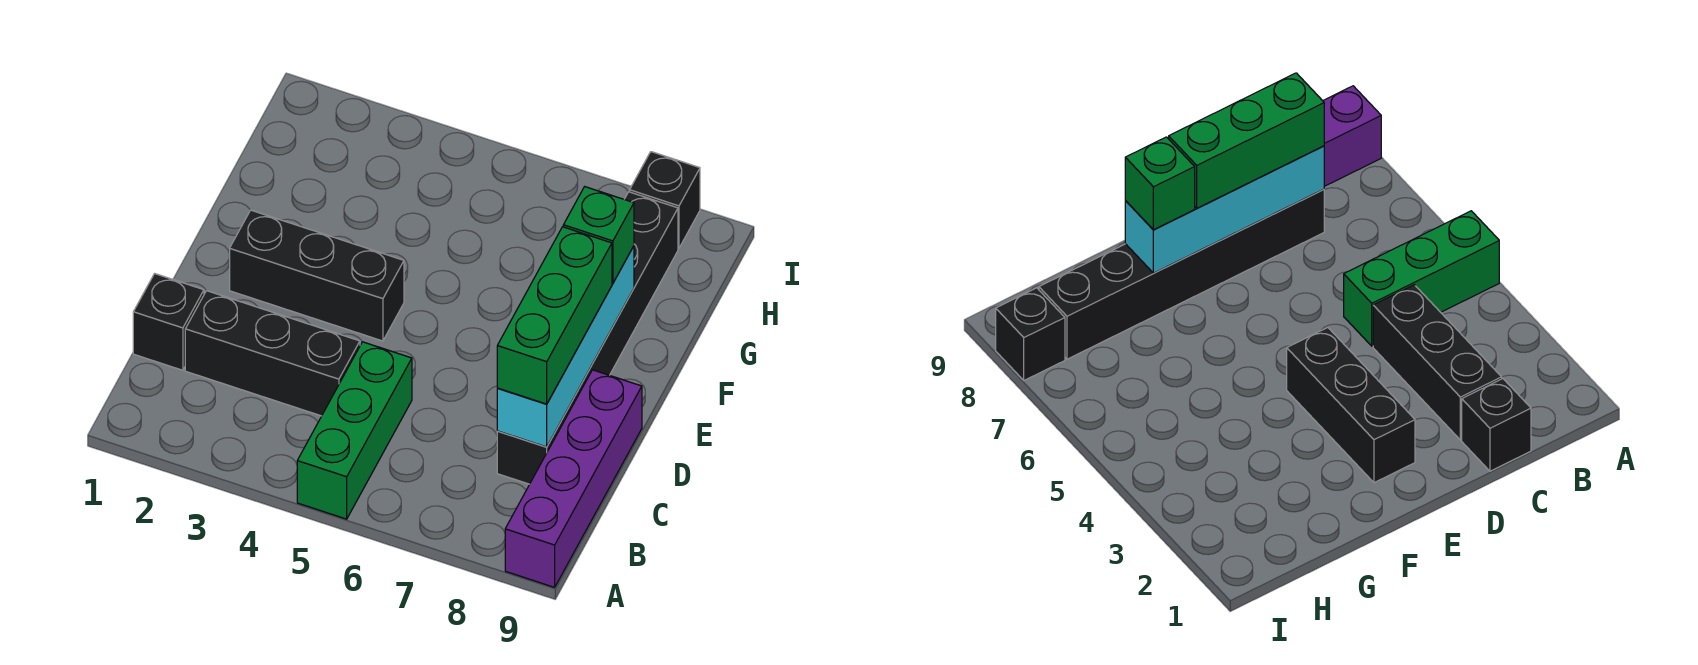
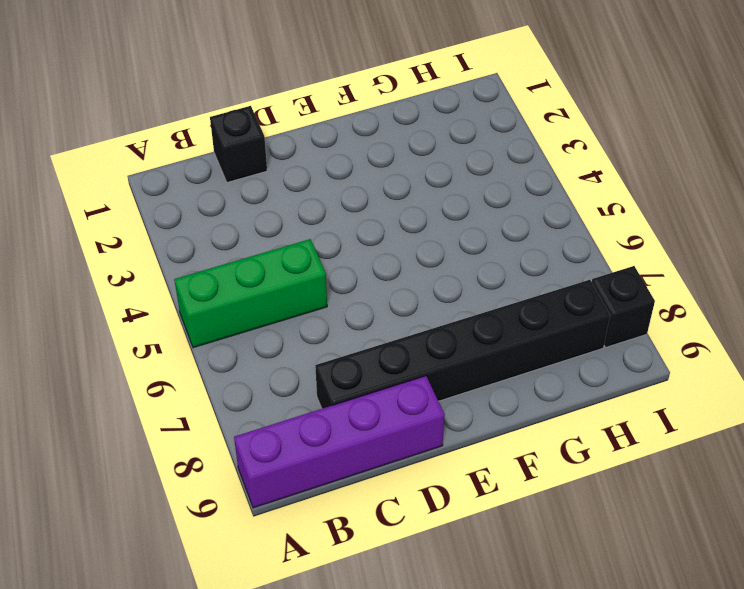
none -> black brick C2:C4 level 1
none -> black brick E2:E4 level 1

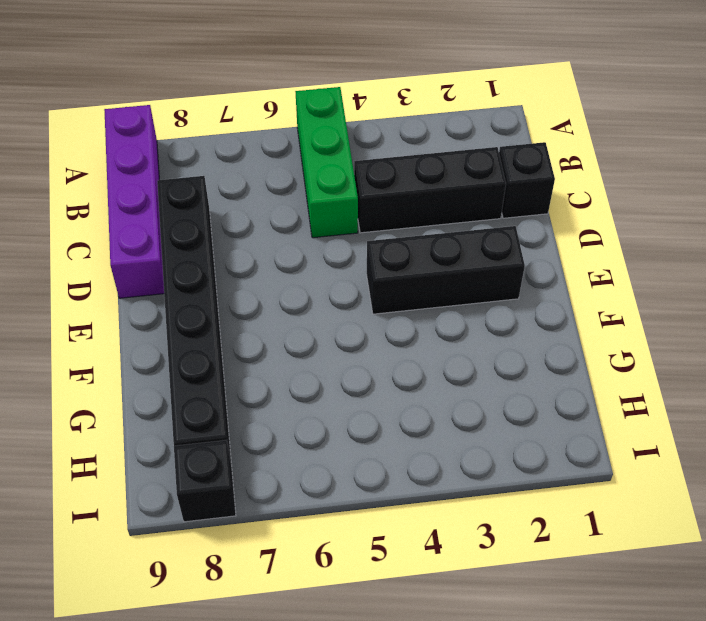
none -> cyan brick C8:F8 level 2
none -> green brick C8:E8 level 3

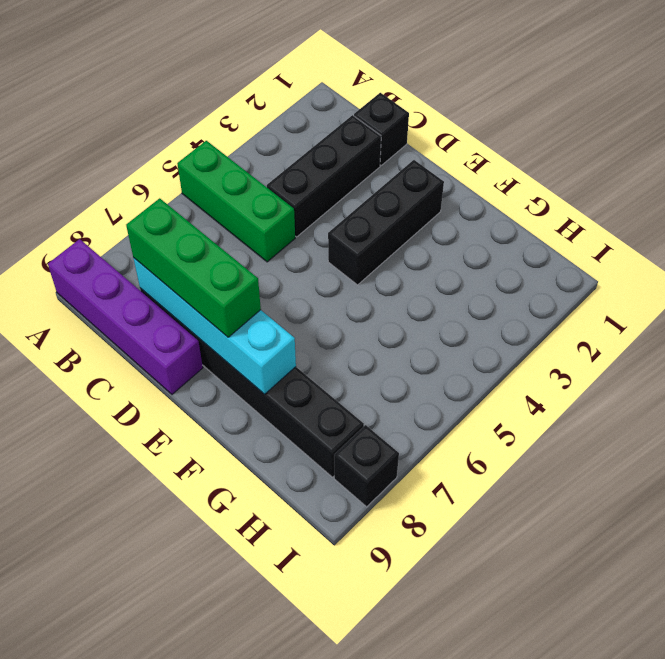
none -> green brick F8 level 3

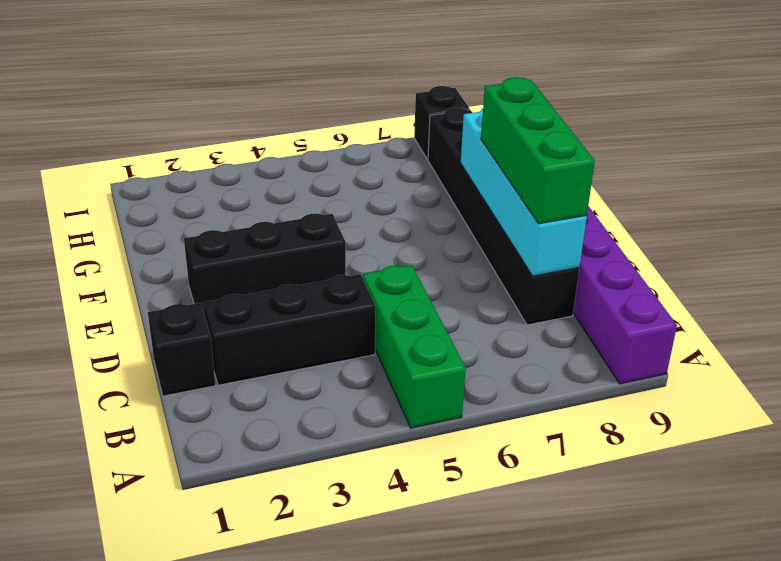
none -> green brick F8 level 3

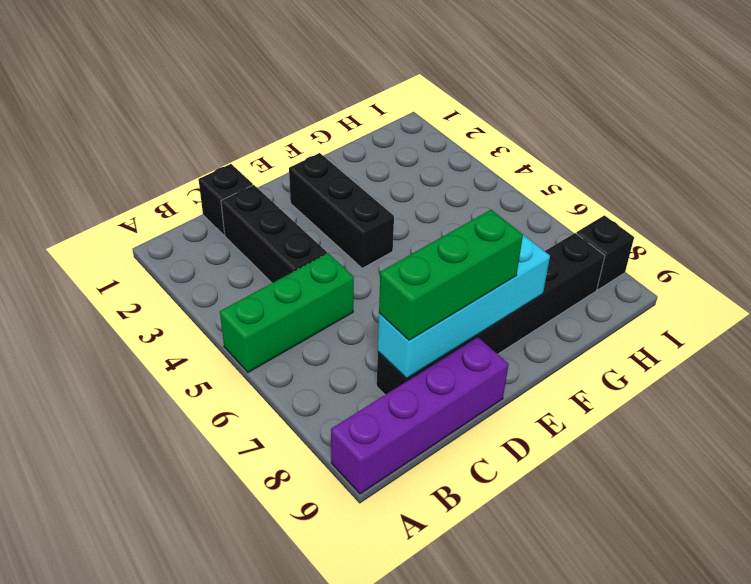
none -> green brick F8 level 3

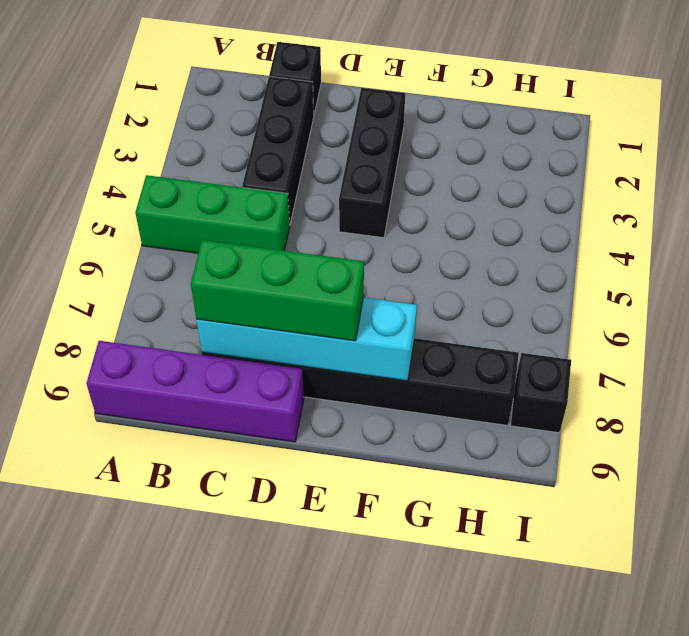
none -> green brick F8 level 3

